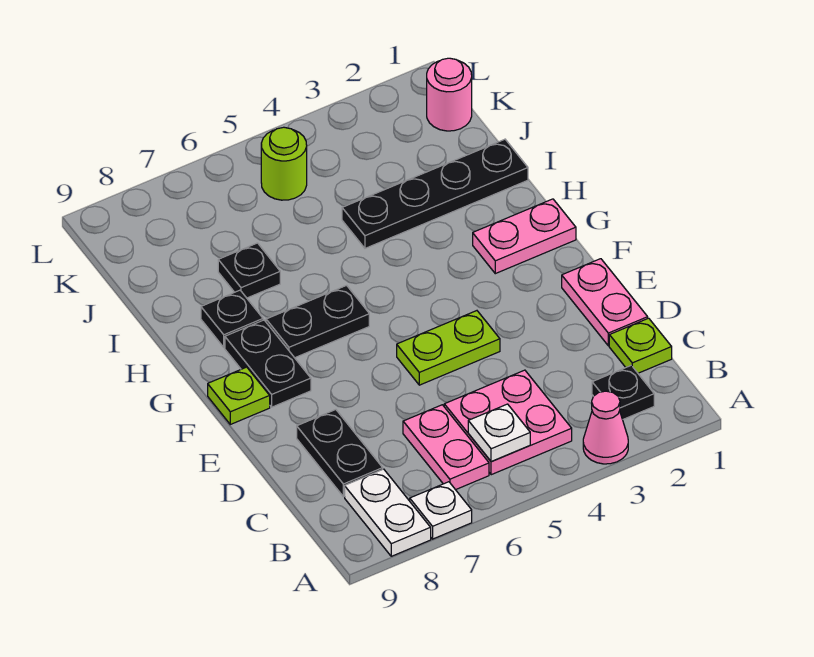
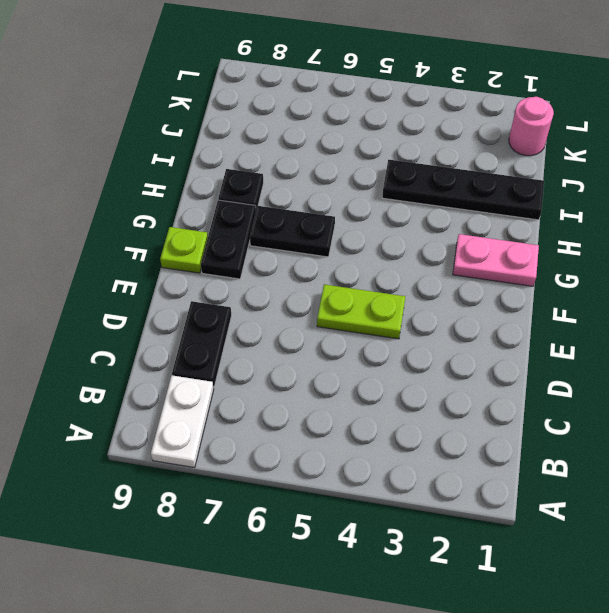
none -> pink cone A3 level 1
none -> white plate A7 level 1
none -> black plate B2 level 1

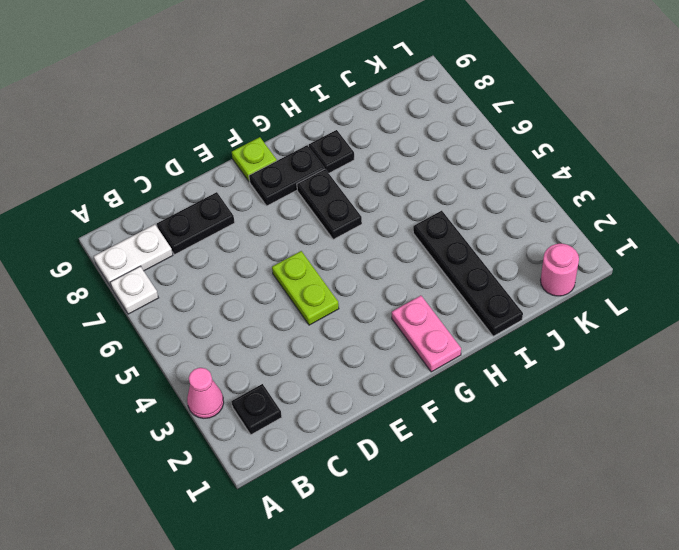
none -> pink plate B4:C5 level 1
none -> pink plate B6:C6 level 1
none -> lime plate C1 level 1

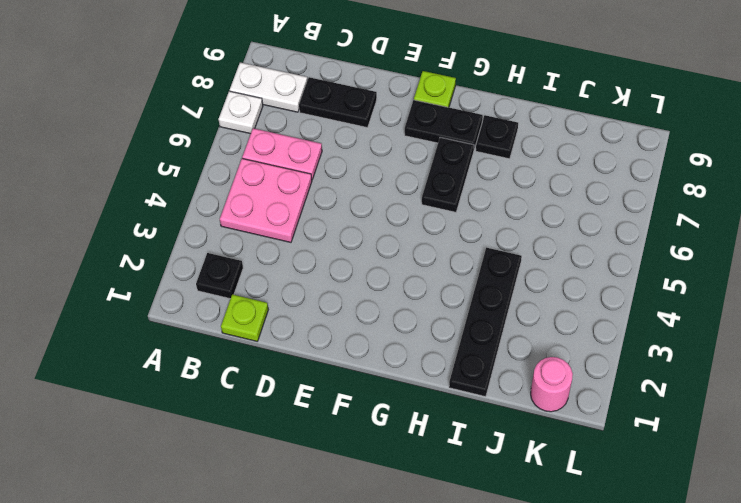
none -> pink cone A3 level 1
none -> pink plate D1:E1 level 1
none -> lime plate E4:E5 level 1

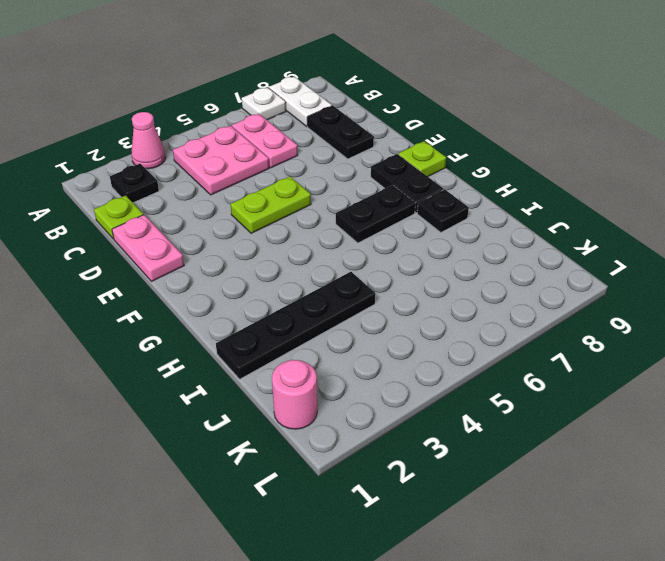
none -> pink plate G1:G2 level 1
none -> black plate I7 level 1
none -> lime round brick K5 level 1

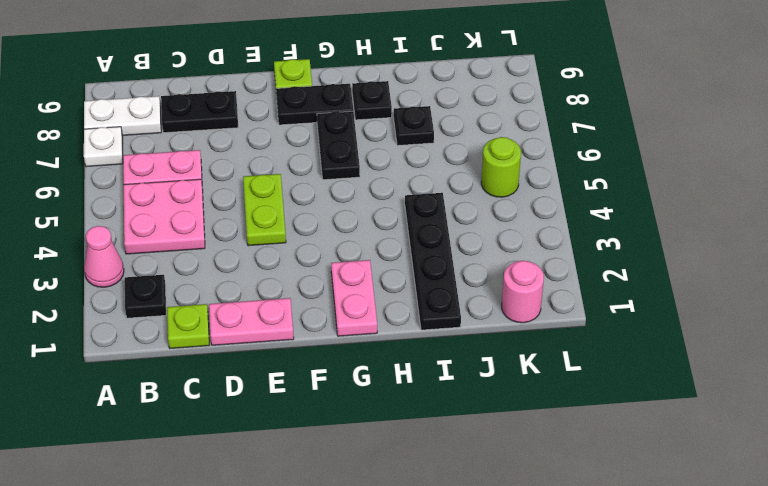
none -> white plate B5 level 2

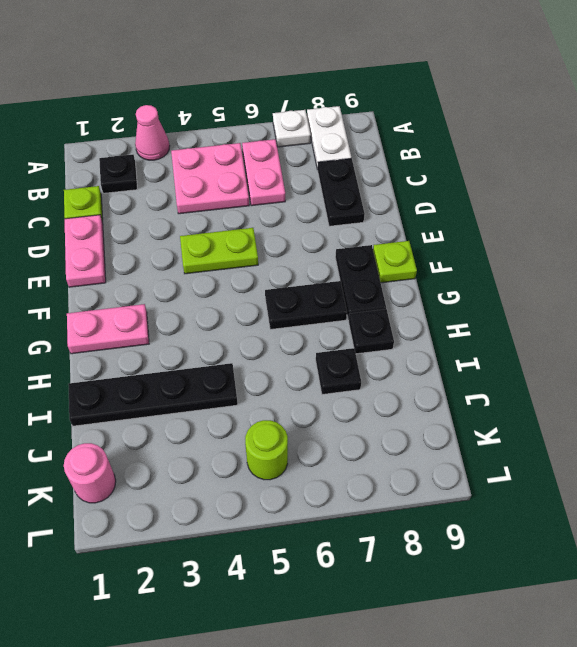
none -> white plate B5 level 2

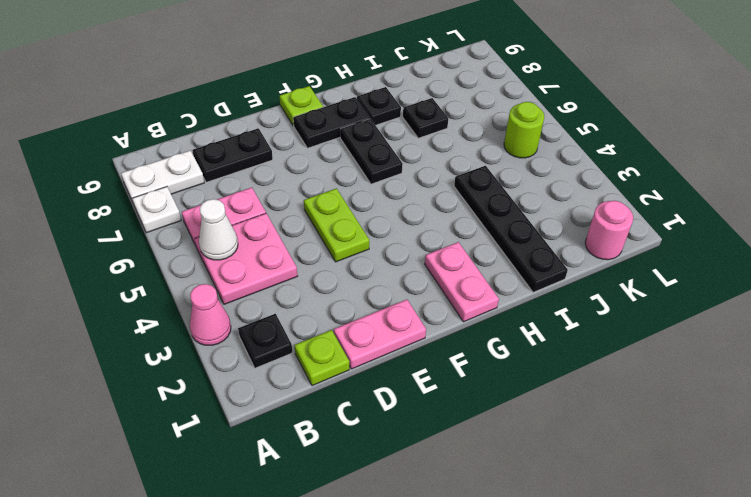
white cone B5 level 2 -> white plate B5 level 2

